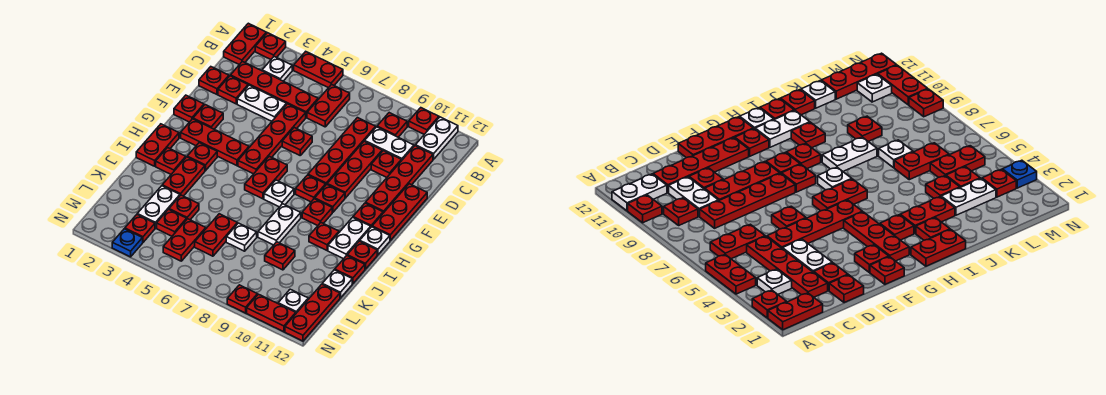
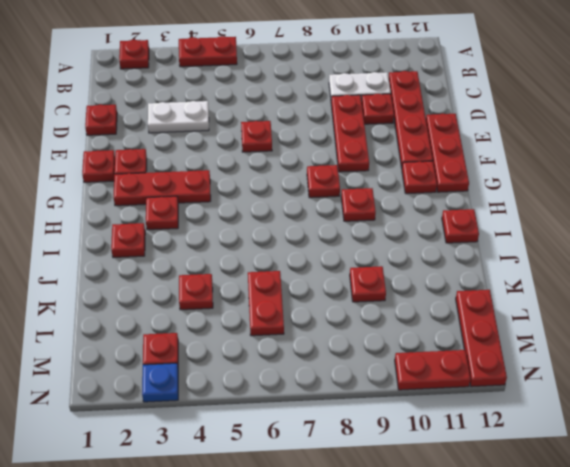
none -> red plate A1:B1 level 1
none -> red plate A10 level 1
none -> white plate A11:B11 level 1
none -> white plate B3 level 1

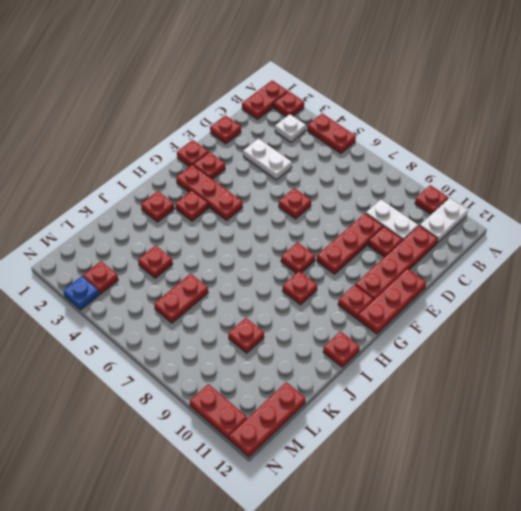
none -> red plate B6:C6 level 1
none -> red plate B9 level 1
none -> red plate C2:C5 level 1
none -> red plate C8:F8 level 1

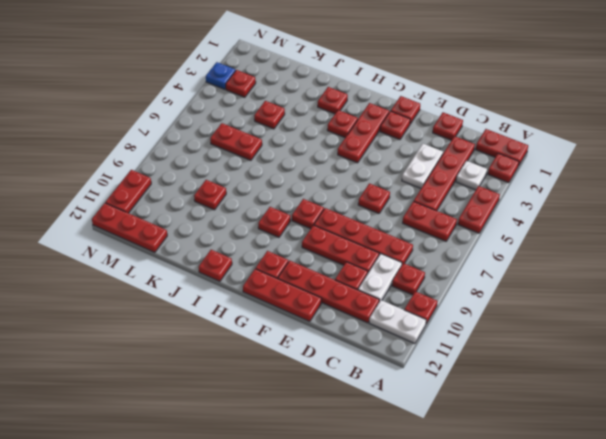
none -> red plate D2 level 1
none -> red plate D5:G5 level 1
none -> red plate G6:H6 level 1
none -> red plate G9 level 1

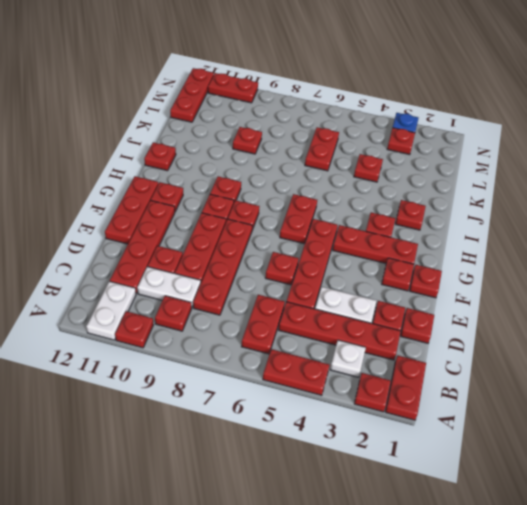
none -> red plate H1:I1 level 1
none -> white plate H7 level 1
none -> white plate H11:I11 level 1
none -> white plate H12 level 1

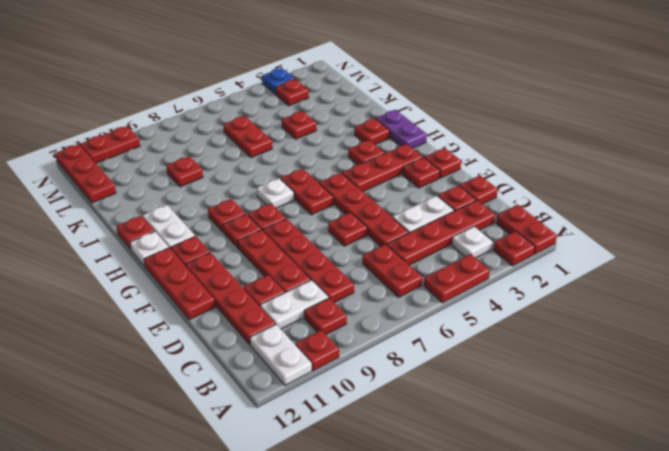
purple plate H1:I1 level 1 -> red plate H1:I1 level 1
none -> red plate I3:J3 level 1
none -> white plate I8:J8 level 1
none -> red plate I10 level 1
none -> red plate J12 level 1

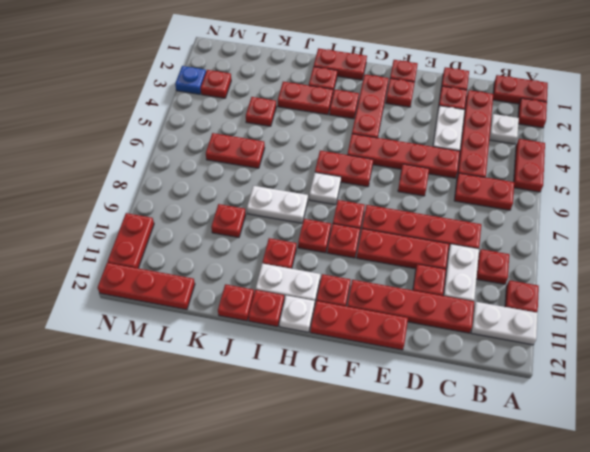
none -> white plate K3:L3 level 1
none -> white plate K7 level 1
none -> white plate K12 level 1
none -> red plate L4 level 1

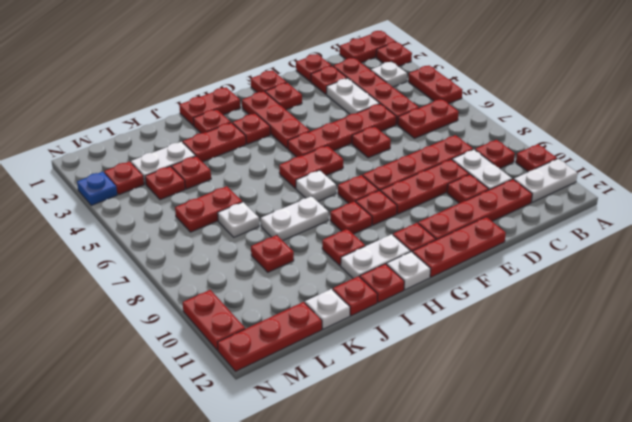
none -> red plate L5:M5 level 1
none -> white plate M11 level 1
none -> red plate N9 level 1

